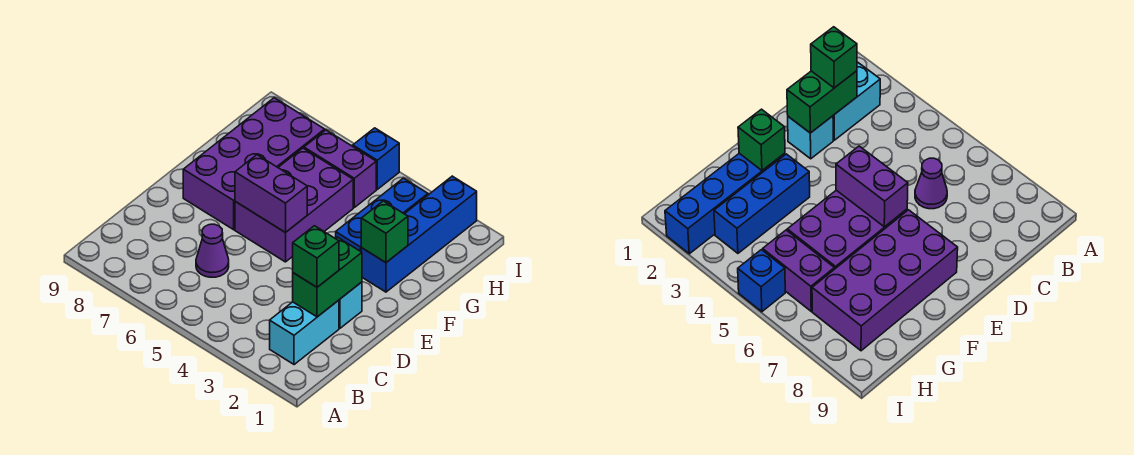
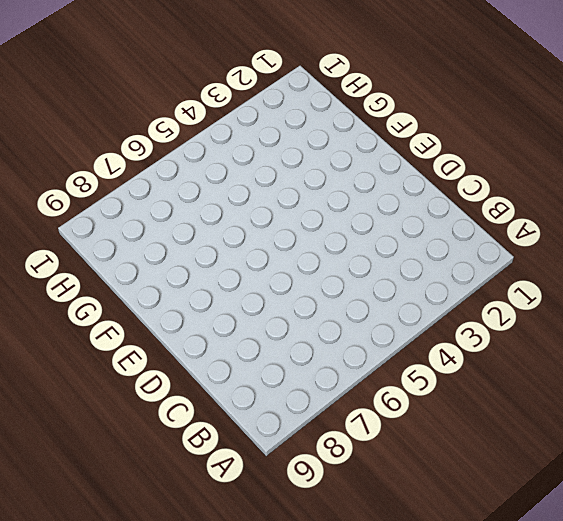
none -> cyan brick B2:C2 level 1
none -> purple cone C6 level 1
none -> cyan brick D2 level 1

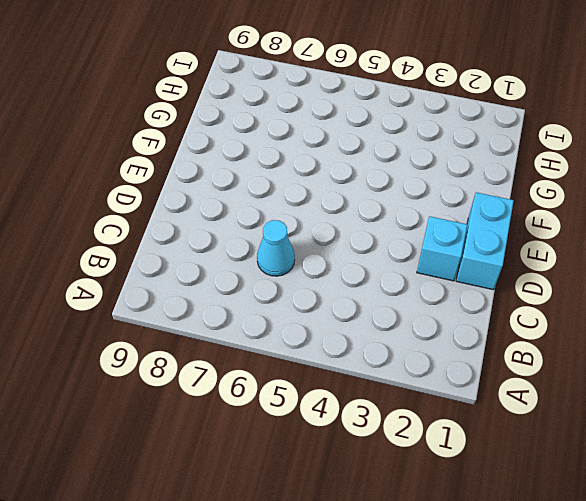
cyan cone C6 level 1 -> purple cone C6 level 1
cyan brick D1:E1 level 1 -> cyan brick B2:C2 level 1
none -> purple brick E5:G6 level 1
none -> purple brick E7:H8 level 1
none -> blue brick F2:I2 level 1

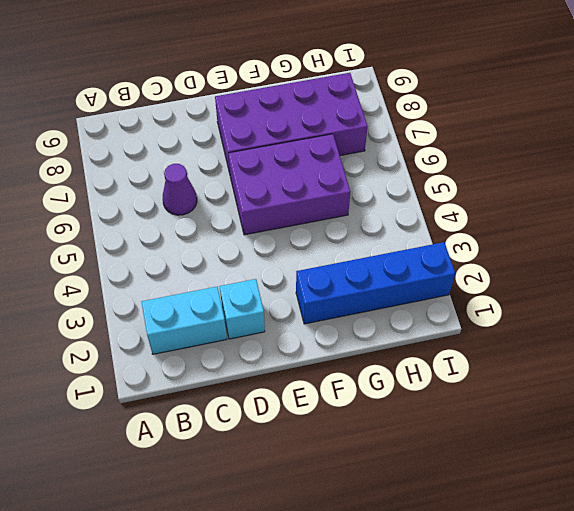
none -> blue brick F3:H3 level 1
none -> purple brick H5:H6 level 1
none -> blue brick I5 level 1

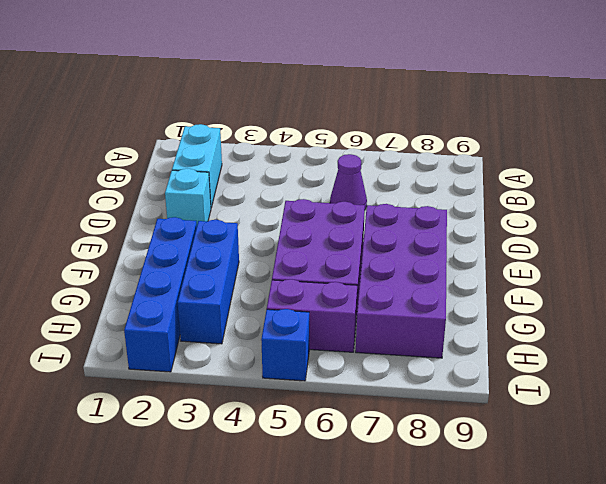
none -> green brick C2:D2 level 2
none -> purple brick E5:E6 level 2
none -> green brick F2 level 2

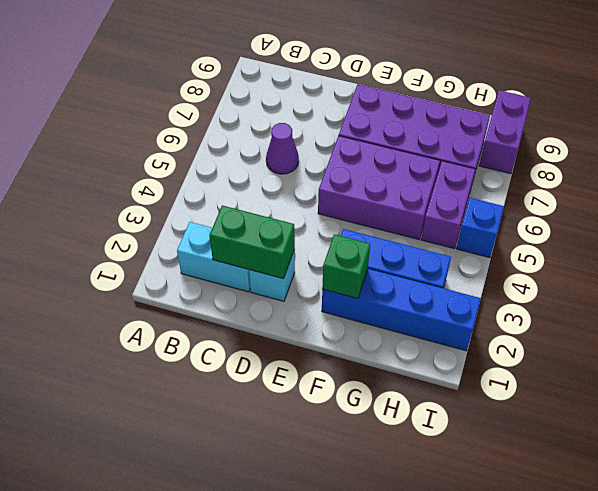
purple brick I8:I9 level 1 -> purple brick E5:E6 level 2
none -> green brick C2 level 3

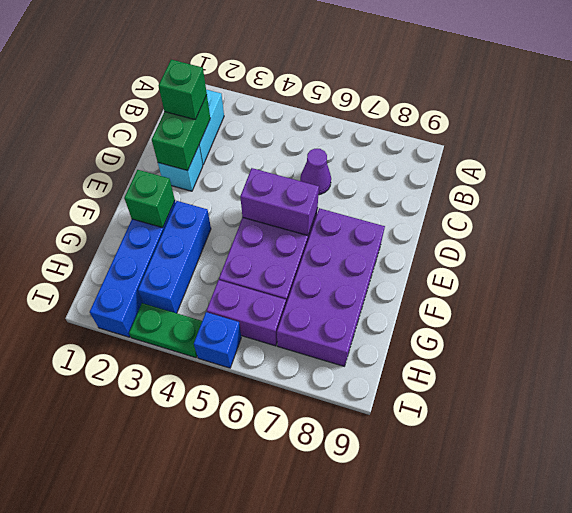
green plate I3:I4 level 1 -> none

